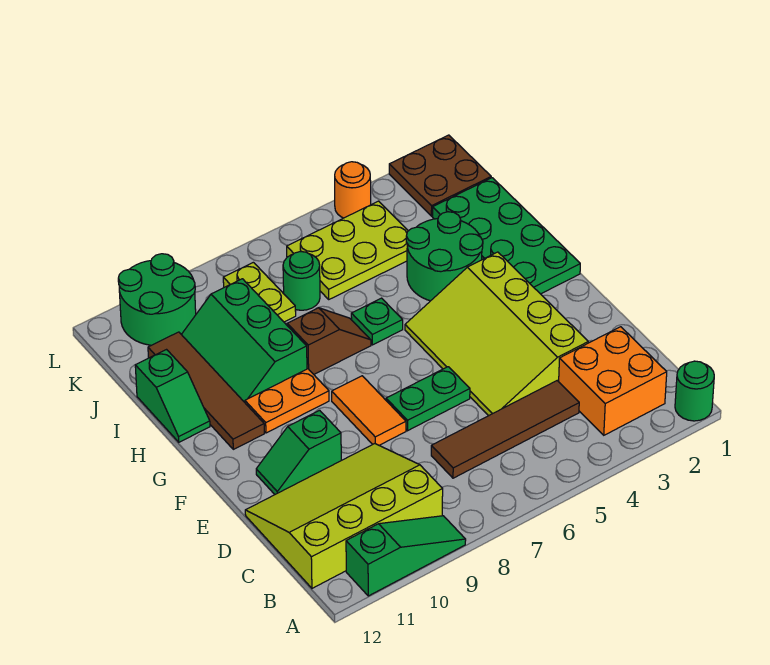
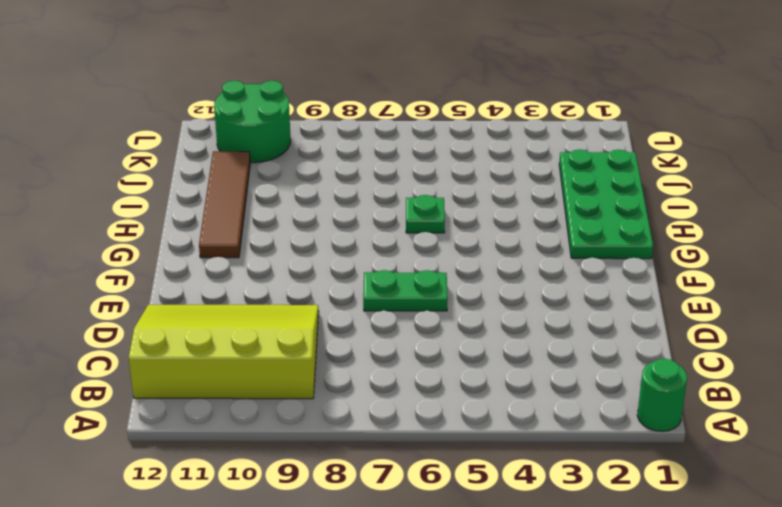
none -> green slope A9:A11 level 1 top 11
none -> orange brick B2:C3 level 1
none -> brown tile C4:C7 level 1

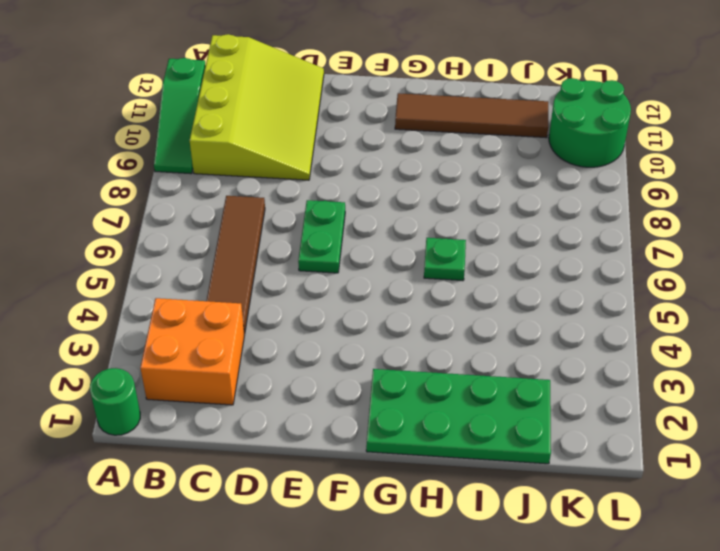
none -> lime slope D3:G5 level 1 top 3
none -> orange tile E8:F8 level 1
none -> green slope E10:E11 level 1 top 10

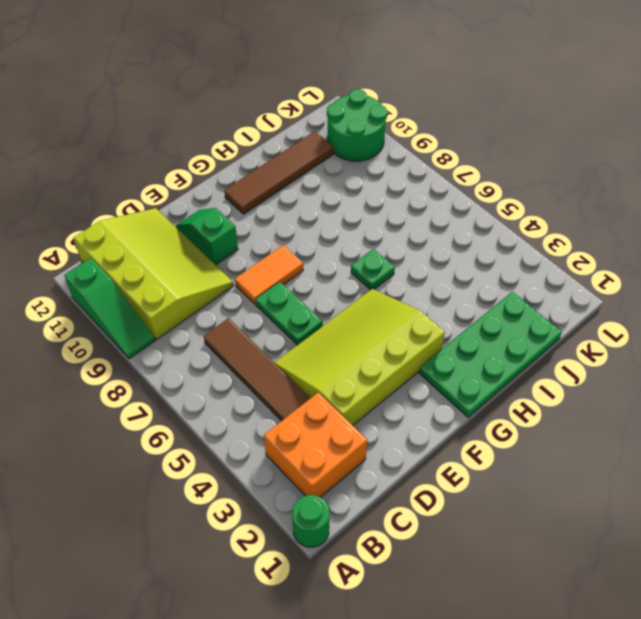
none -> orange plate G9:G10 level 1
none -> green round brick H3:I4 level 1
none -> brown slope H7:H8 level 1 top 8

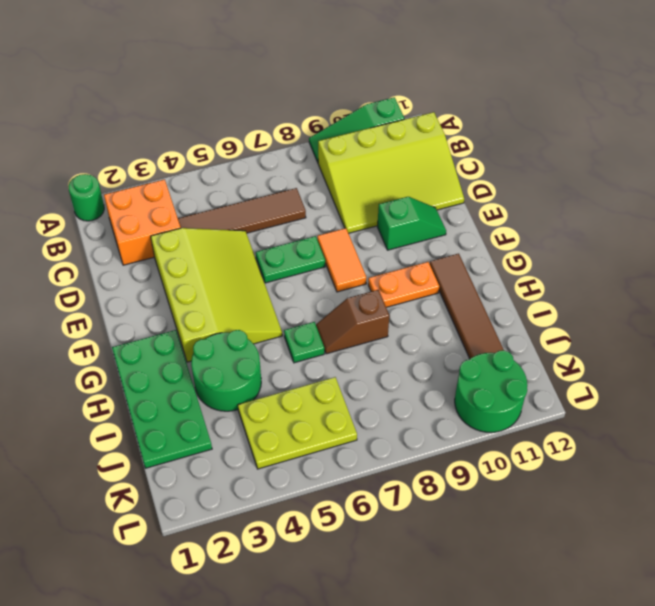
none -> green slope H9:J10 level 1 top 9
none -> green slope H12:I12 level 1 top I
none -> green round brick J7 level 1

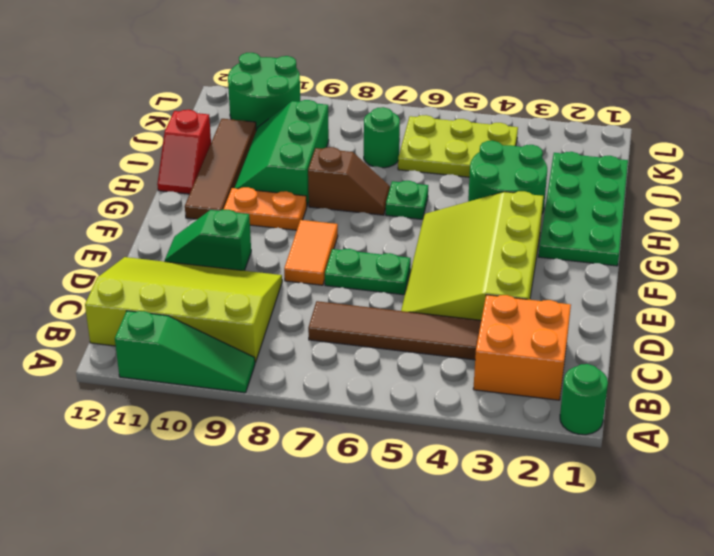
red slope H12:I12 level 1 top I -> green slope H12:I12 level 1 top I
none -> lime plate J8:K8 level 1
none -> brown plate K1:L2 level 1
none -> orange round brick L4 level 1

